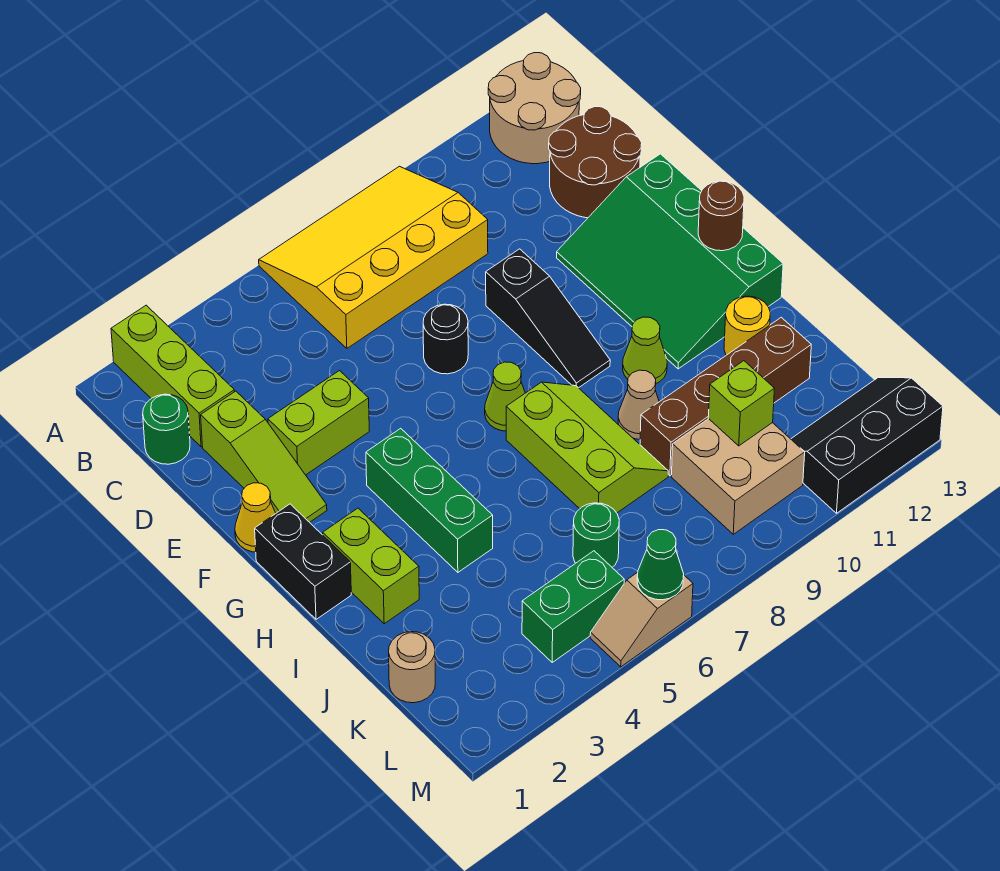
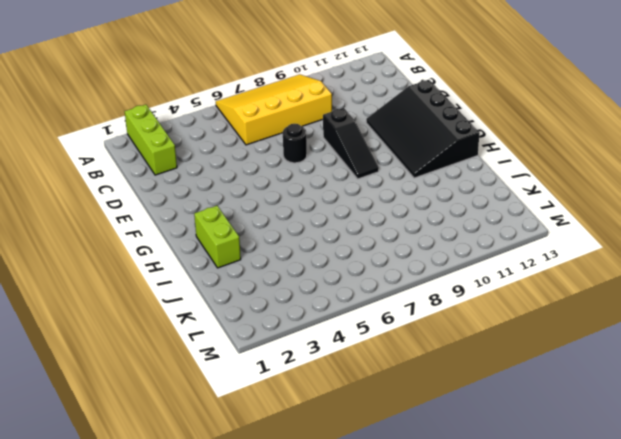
black slope E11:H13 level 1 top 13 -> green slope E11:H13 level 1 top 13
none -> tan round brick A12:B13 level 1
none -> green round brick C1 level 1
none -> brown round brick C12:D13 level 1

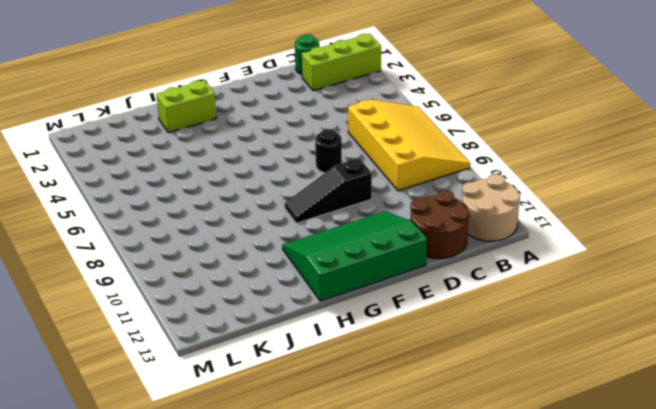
none -> lime slope D2:F2 level 1 top D
none -> lime brick E3:E4 level 1
none -> yellow cone F1 level 1

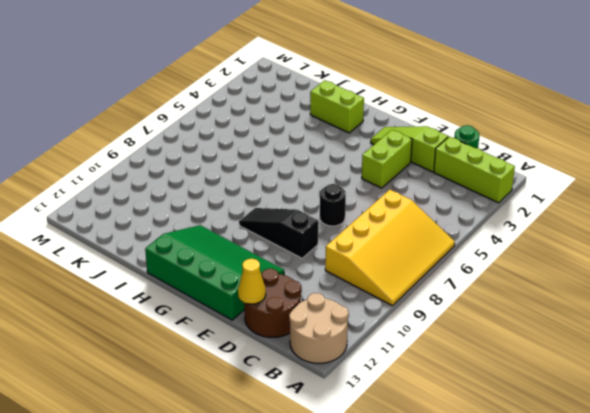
yellow cone D13 level 2 -> yellow cone F1 level 1
none -> black brick G1:H1 level 1
none -> green brick G4:I4 level 1
none -> lime cone G7 level 1

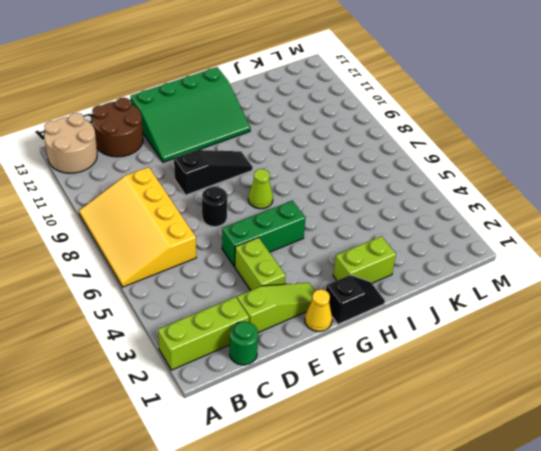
green brick E5:G5 level 1 -> green brick G4:I4 level 1
black slope G1:H1 level 1 top G -> black brick G1:H1 level 1
none -> lime slope H7:J8 level 1 top 7
none -> lime cone H10 level 1
none -> tan cone I9 level 1

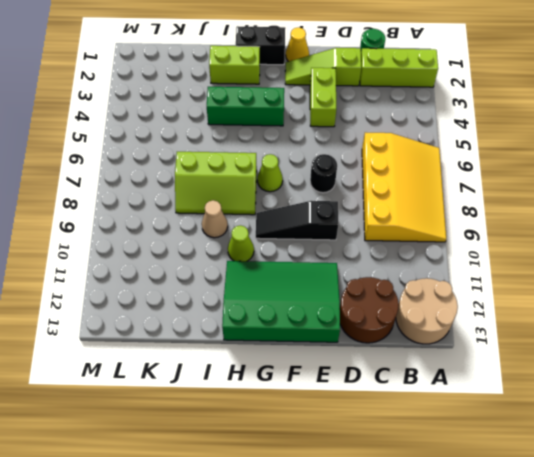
none -> yellow round brick I12 level 1
none -> brown brick J9:J12 level 1
none -> tan round brick K1 level 1

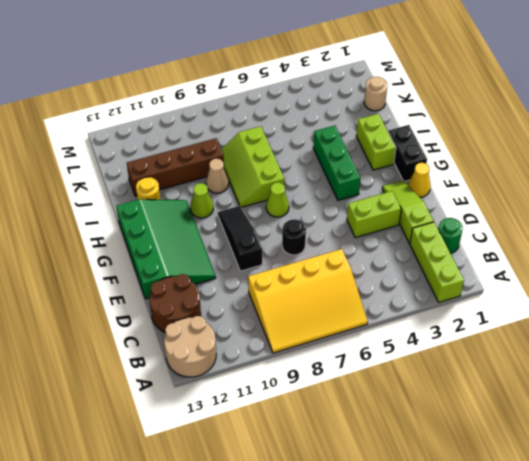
none -> green round brick K6 level 1
none -> tan brick K9:L10 level 1
none -> green brick L4:L5 level 1

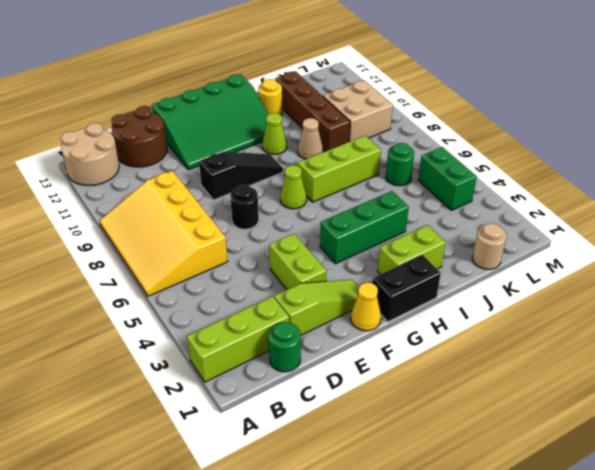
none -> black slope L11:M13 level 1 top M
none -> tan slope M5:M6 level 1 top 6
none -> brown round brick G13 level 2

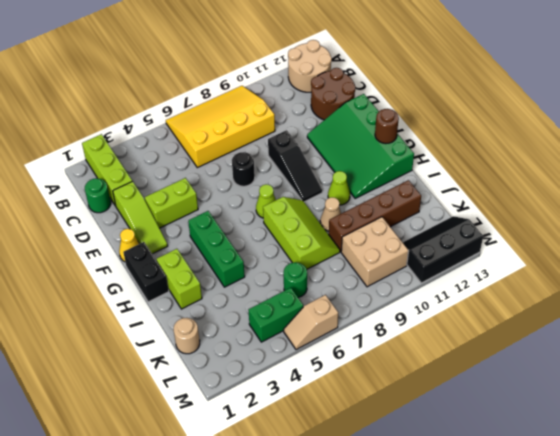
none -> yellow round brick I12 level 1
none -> lime brick K10 level 2
none -> green cone M6 level 2

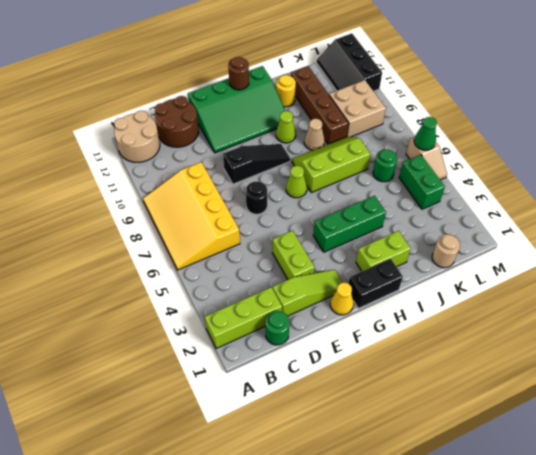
none -> lime brick K10 level 2

